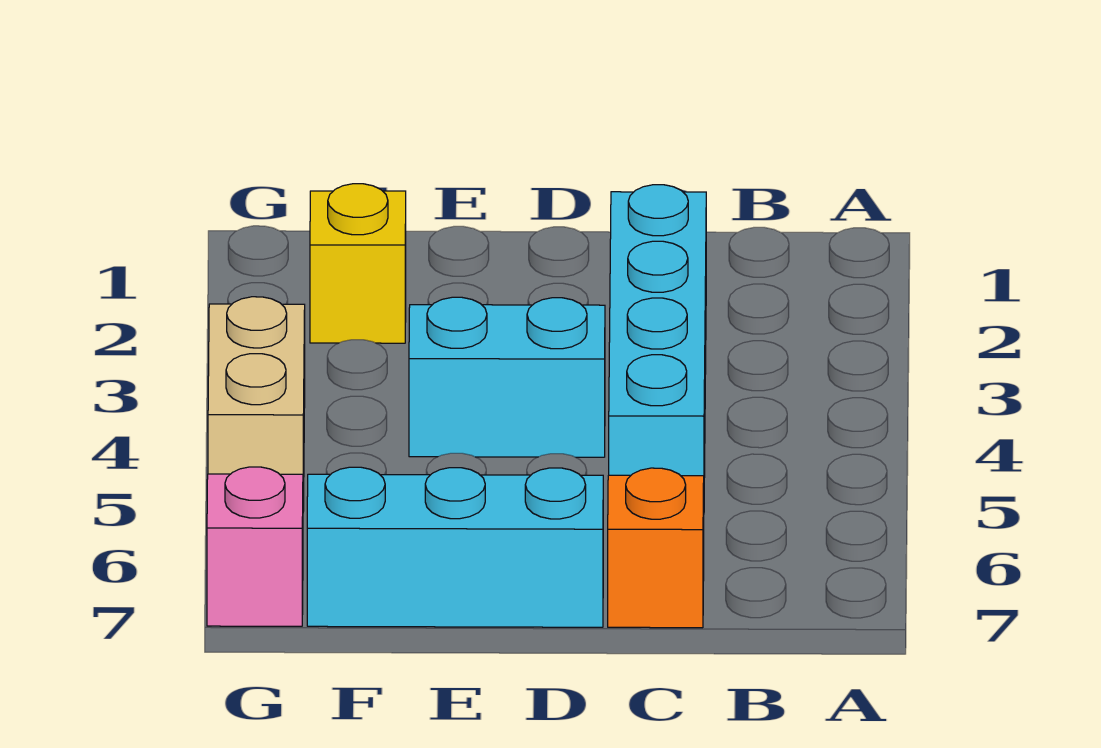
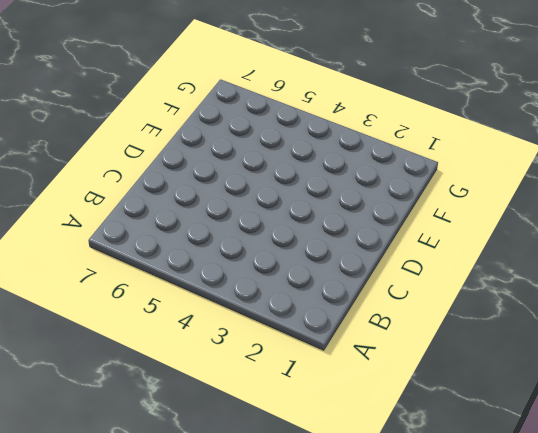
none -> cyan brick C2:C5 level 1
none -> orange brick C7 level 1

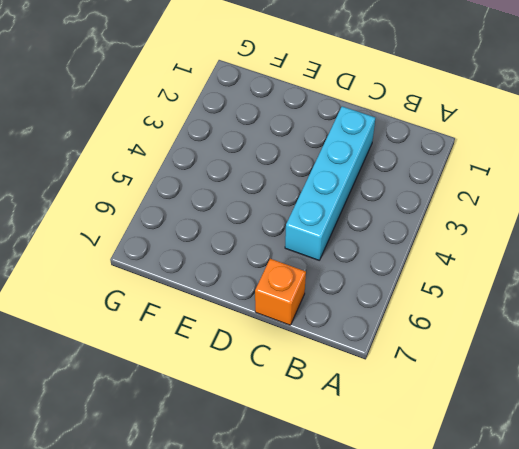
none -> cyan brick D4:E4 level 1
none -> cyan brick D7:F7 level 1

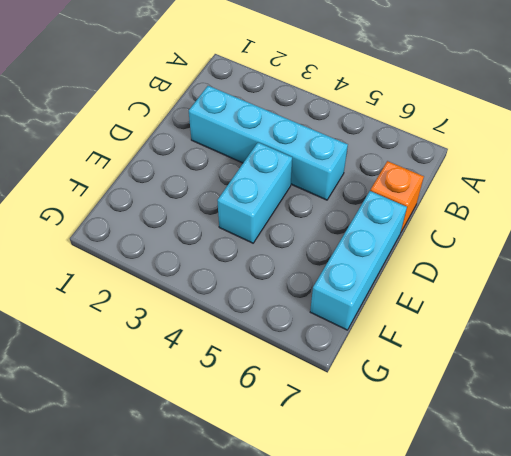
none -> yellow brick F2 level 1
none -> tan brick G4:G5 level 1

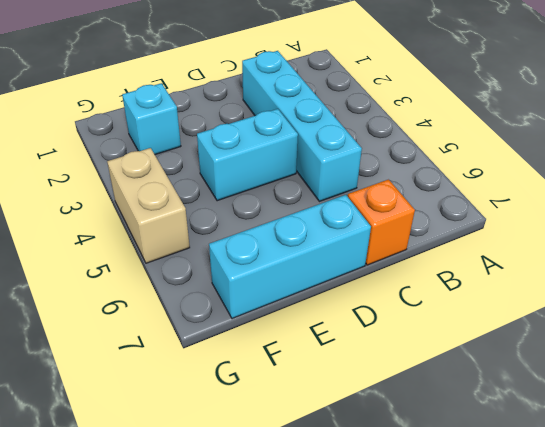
cyan brick F2 level 1 -> yellow brick F2 level 1
none -> pink brick G7 level 1

